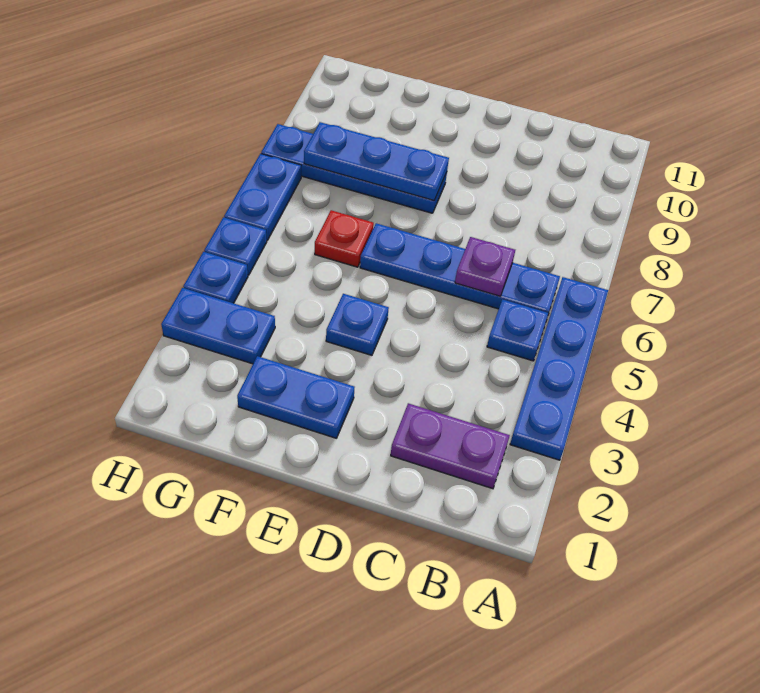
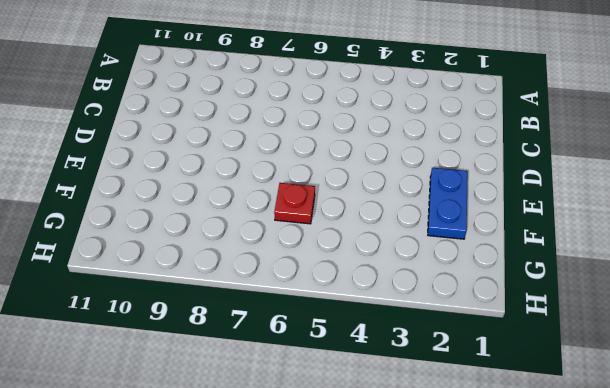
none -> blue plate A3:A6 level 1
none -> purple plate B2:C2 level 1
none -> blue plate B5 level 1

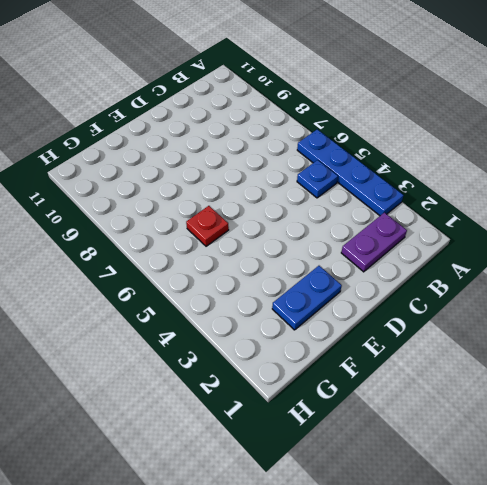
none -> blue plate B6:E6 level 1
none -> blue plate E4 level 1
none -> blue plate E8:H8 level 1

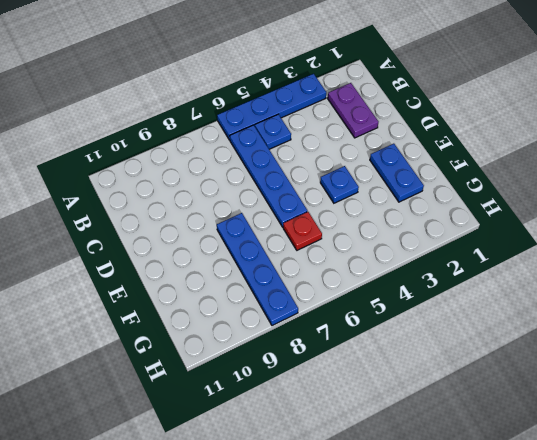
none -> blue plate G3:H3 level 1
none -> blue plate H4 level 1
none -> blue plate H5 level 1

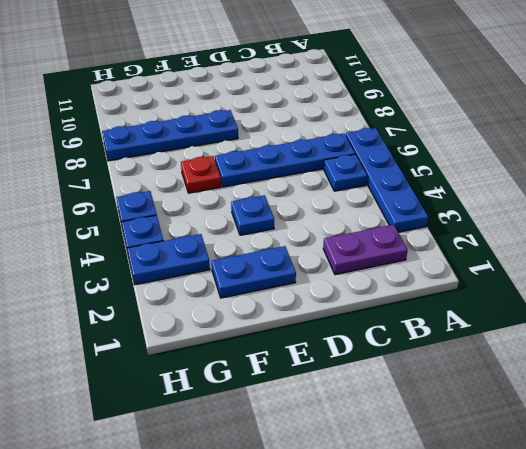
none -> blue plate H6:H7 level 1
none -> purple plate C6 level 2
none -> blue plate E8:G8 level 2

